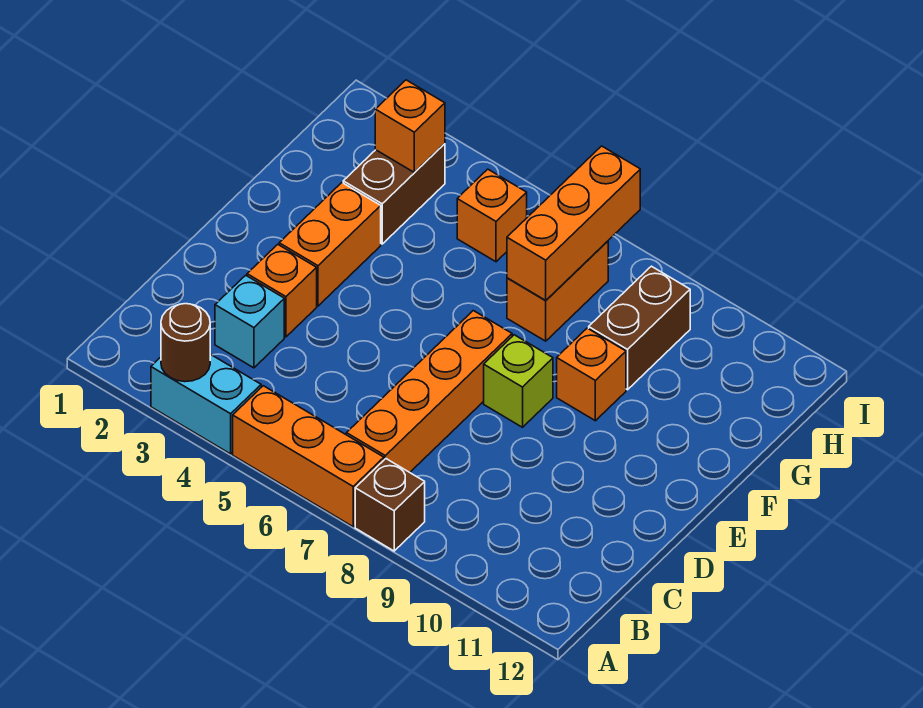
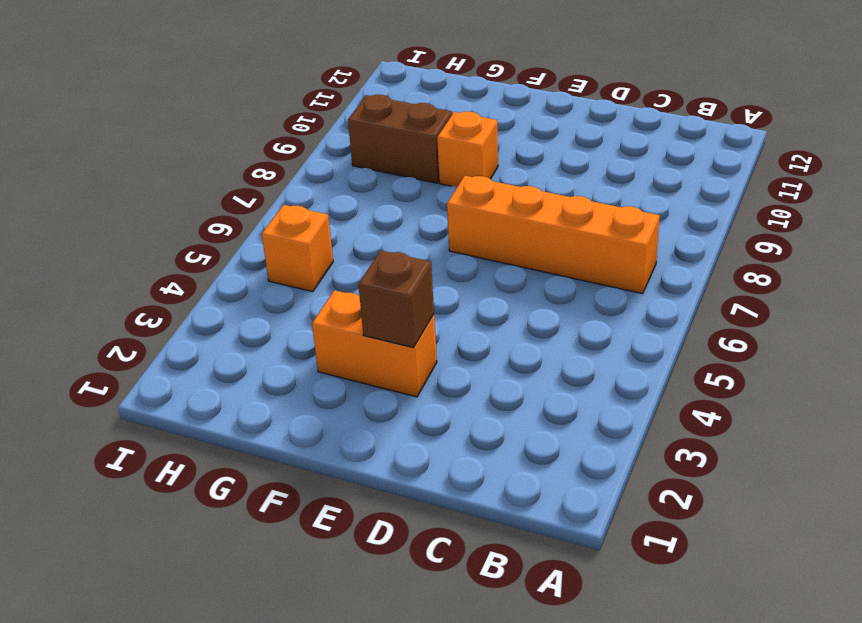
brown brick E3 level 2 -> brown brick A8 level 1
none -> cyan brick A3:A4 level 1
none -> orange brick A5:A7 level 1
none -> cyan brick C3 level 1

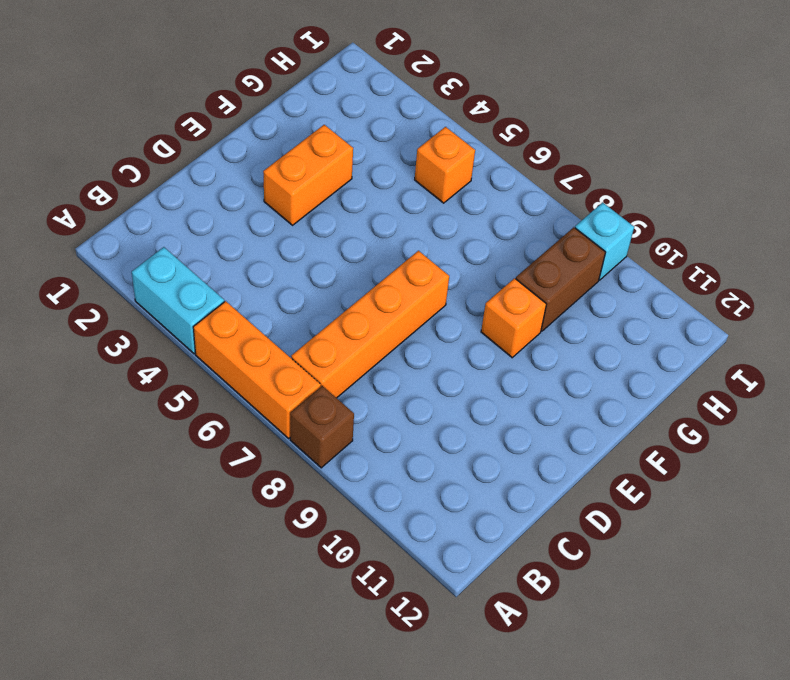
cyan brick I9 level 1 -> cyan brick C3 level 1
none -> orange brick D3 level 1
none -> lime brick E8 level 1
none -> brown brick G3:H3 level 1

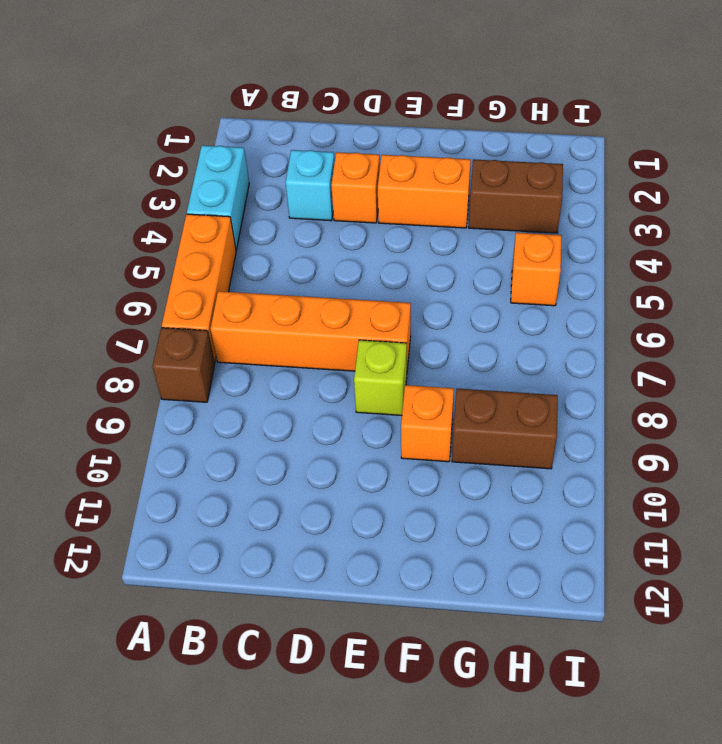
none -> orange brick G7:H7 level 1
none -> brown round brick A3 level 2
none -> orange brick G7:I7 level 2

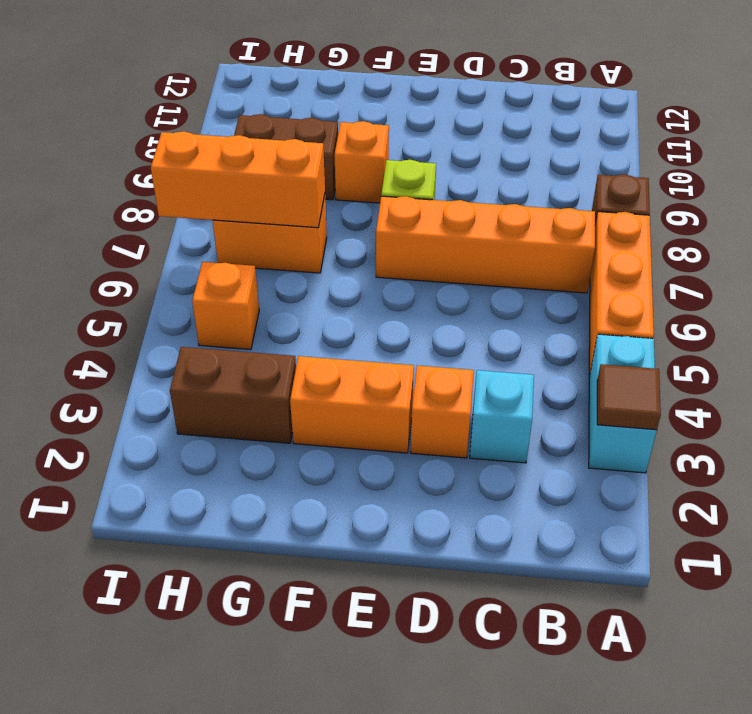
brown tile A3 level 2 -> brown round brick A3 level 2
none -> orange brick H3 level 2

